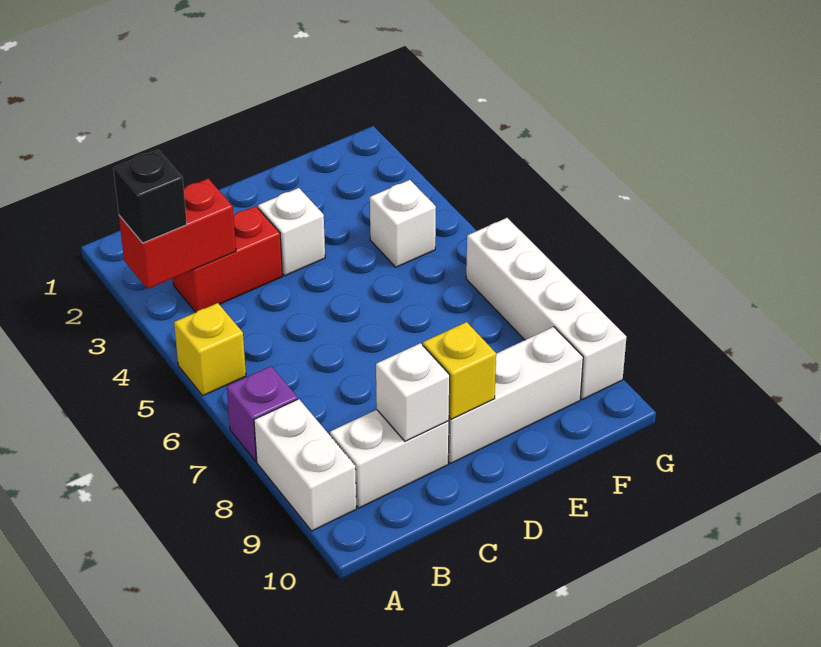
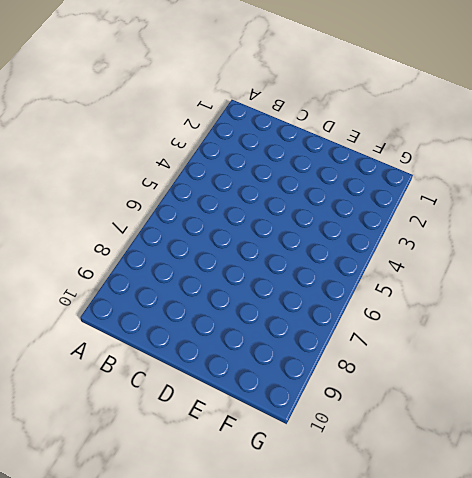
none -> yellow brick A5 level 1
none -> purple brick A7 level 1
none -> white brick A8:A9 level 1

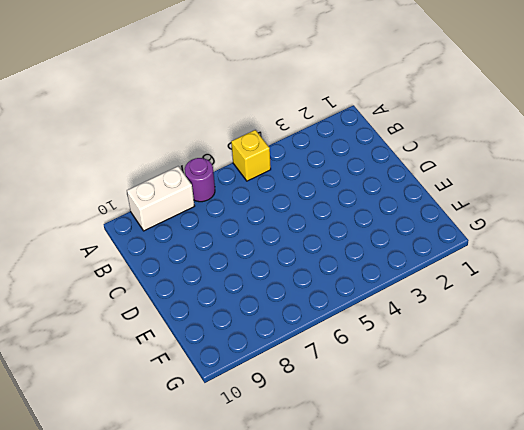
purple round brick A7 level 1 -> purple brick A7 level 1
none -> red brick B3:C3 level 1
none -> white brick B9:C9 level 1
none -> white brick D3 level 1

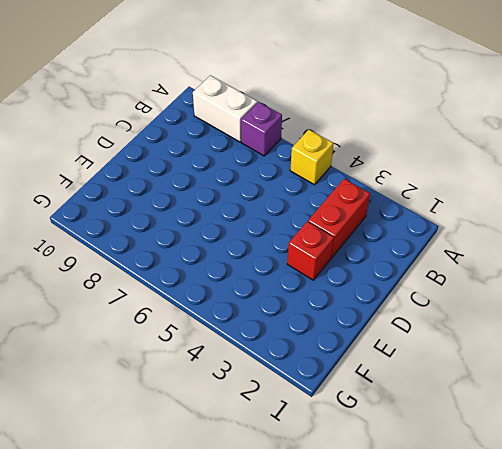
red brick D3 level 1 -> white brick D3 level 1
none -> white brick B9:C9 level 1
none -> white brick D9:F9 level 1
none -> white brick F4 level 1

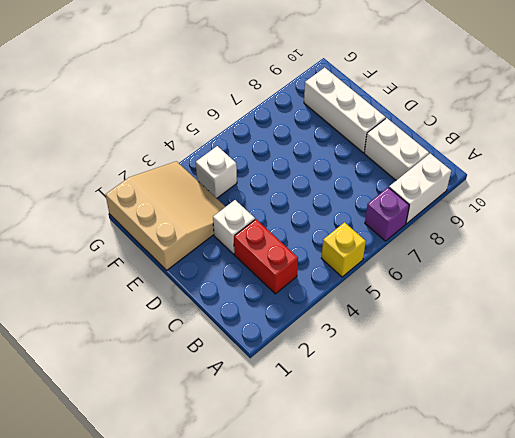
tan slope E1:G3 level 1 top 1 -> none
none -> white brick G6:G9 level 1
none -> red brick A3:B3 level 2
none -> white brick C9 level 2

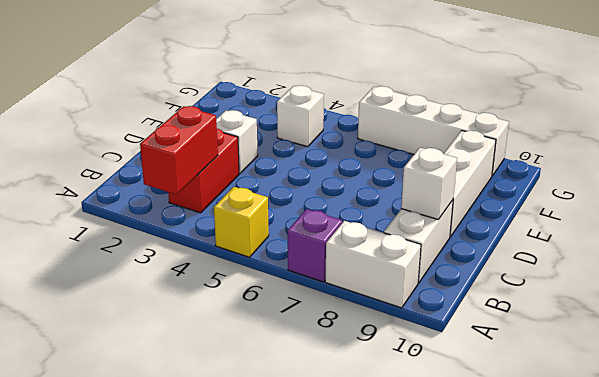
none -> yellow brick D9 level 2
none -> black brick A3 level 3

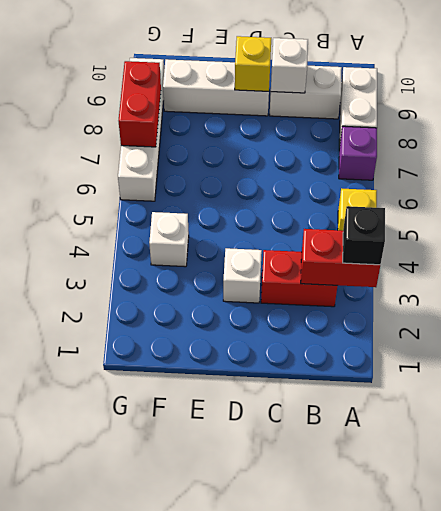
red brick G7:G8 level 2 -> none

